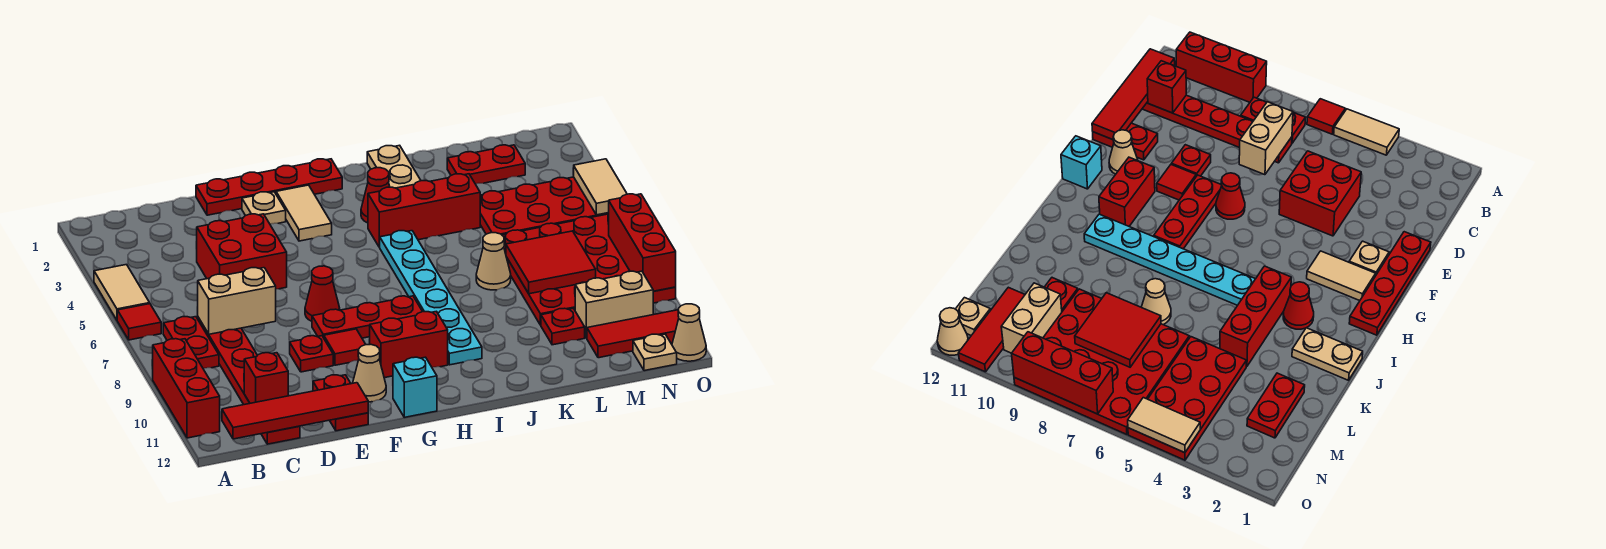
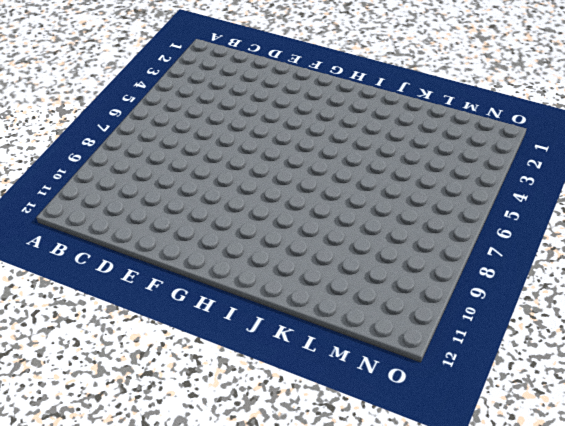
none -> tan tile A4:A5 level 1
none -> red tile A6 level 1
none -> red brick A9:A11 level 1
none -> red plate B7:B8 level 1

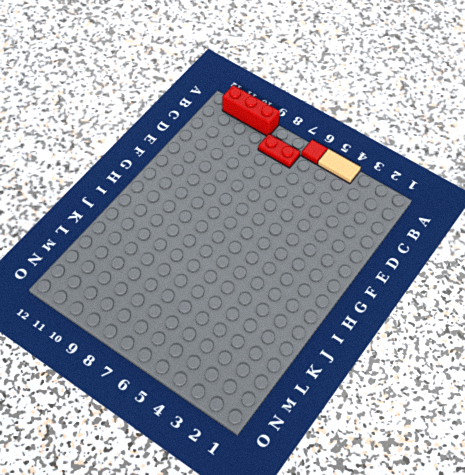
none -> red plate C7:C12 level 1
none -> red brick D4:E5 level 1
none -> red plate E1:H1 level 1
none -> red plate E9 level 1

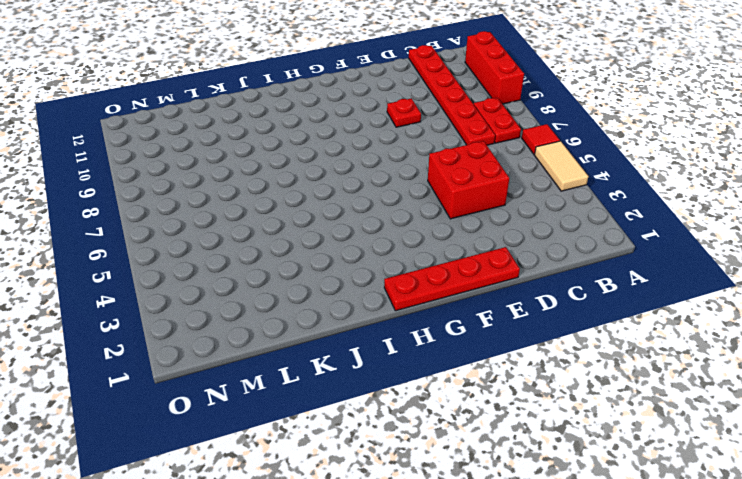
none -> red plate E11:E12 level 1
none -> tan plate F2 level 1
none -> red cone F7 level 1
none -> red plate F8:H8 level 1

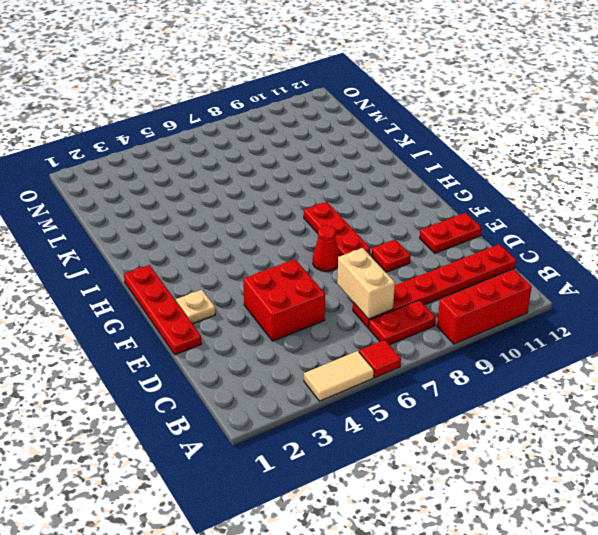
none -> red tile F9 level 1
none -> tan cone F11 level 1
none -> tan tile G2:G3 level 1
none -> red brick G10:H10 level 1

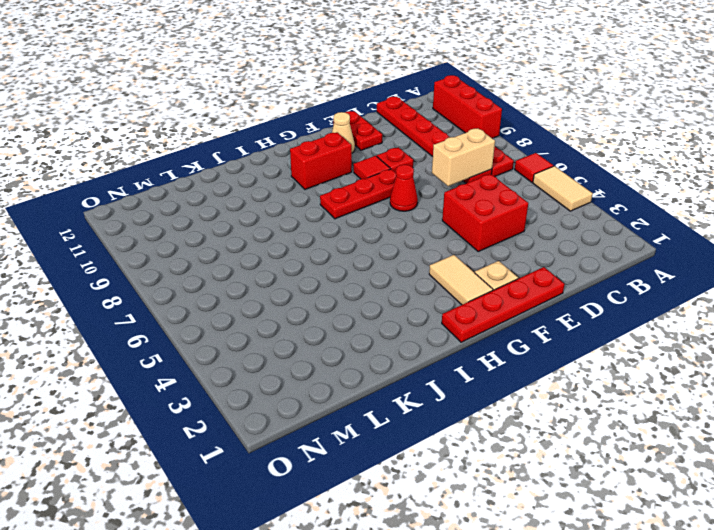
none -> cyan brick G12 level 1
none -> red cone I3 level 1
none -> red brick I4:K4 level 1
none -> cyan plate I5:I10 level 1

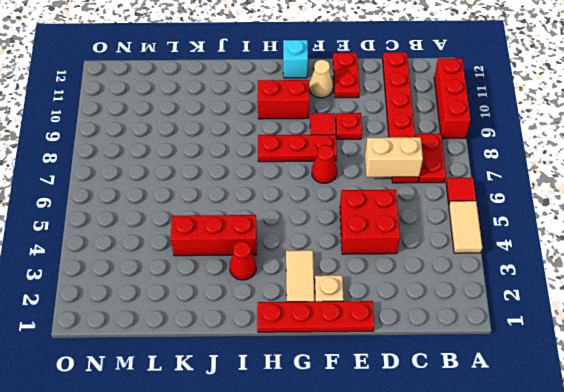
none -> cyan plate I5:I10 level 1
none -> tan plate J1:J2 level 1
none -> tan cone K7 level 1
none -> red plate L2:M2 level 1

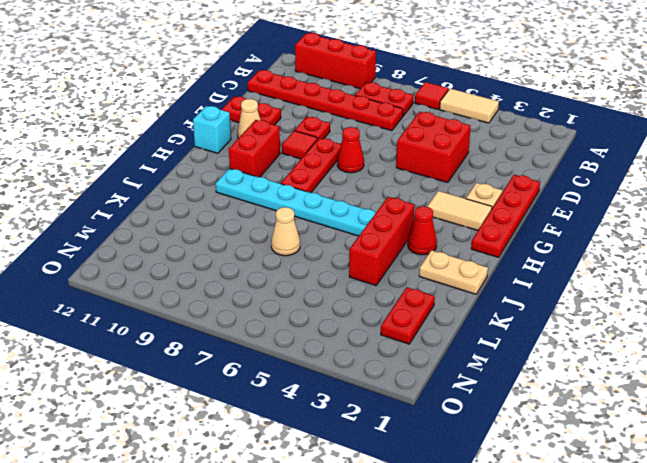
none -> red plate L4:O5 level 1
none -> red plate L6:O9 level 1
none -> red plate L10 level 1
none -> tan brick M10:N10 level 1

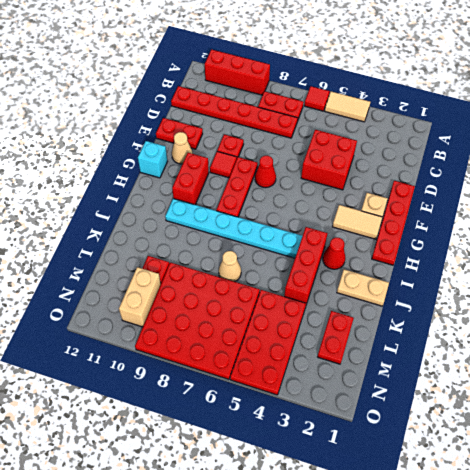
none -> red tile M11:O11 level 1
none -> tan plate N12 level 1
none -> tan cone O12 level 1
none -> red tile B12:E12 level 2

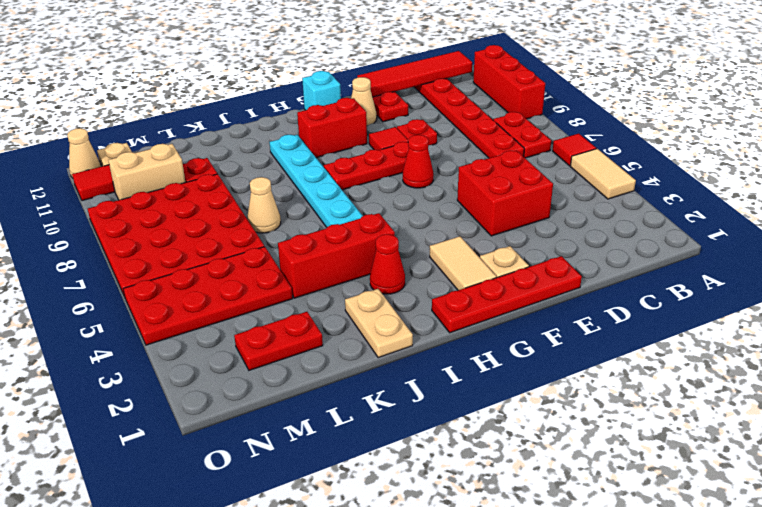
none -> tan brick C7:D7 level 2
none -> red brick C11 level 2
none -> red tile L7:M8 level 2
none -> tan tile O4:O5 level 2

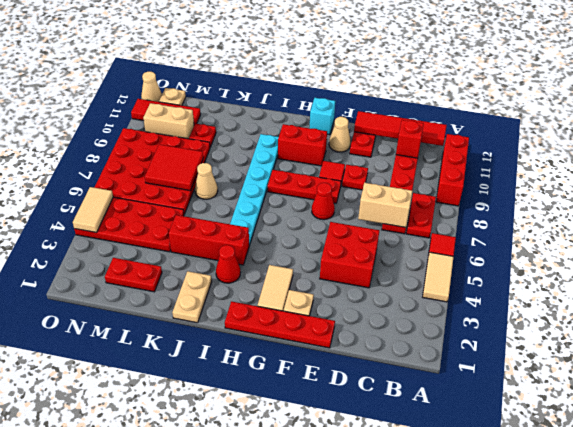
none -> red brick O7:O9 level 2

